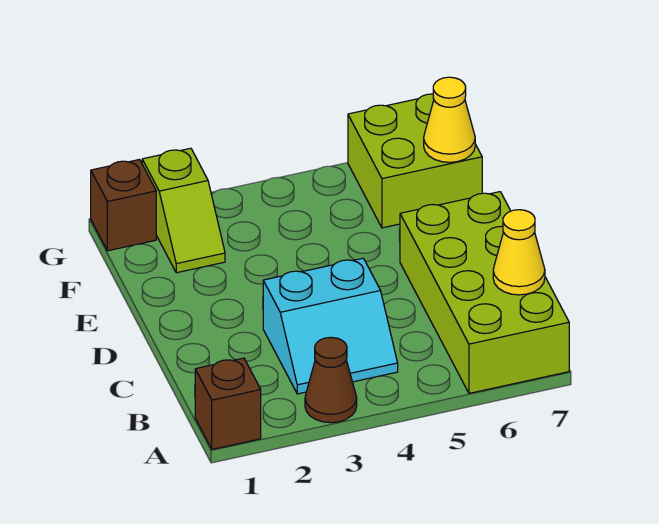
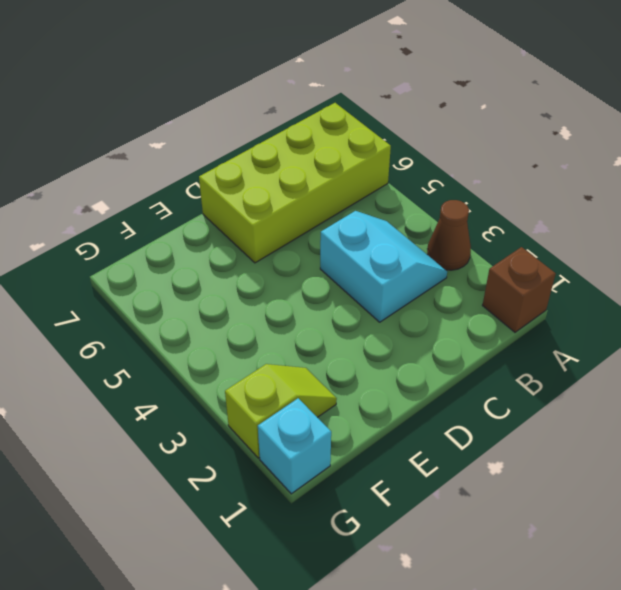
cyan brick G1 level 1 -> brown brick G1 level 1
none -> lime brick F6:G7 level 1
none -> yellow cone B7 level 2

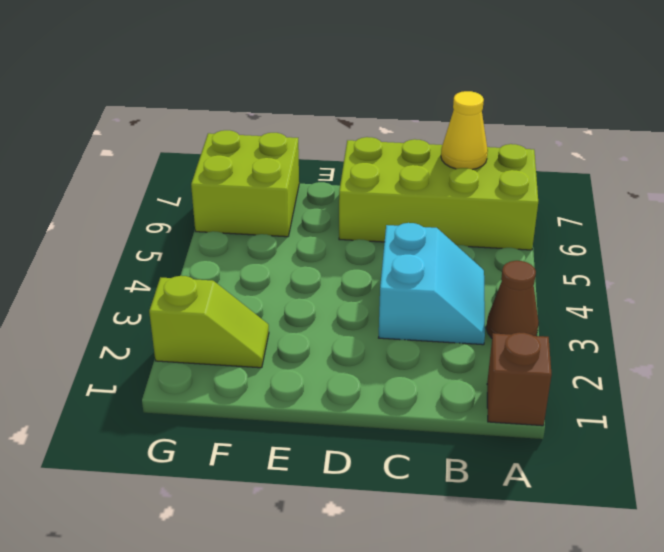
none -> brown brick G1 level 1
none -> yellow cone F7 level 2

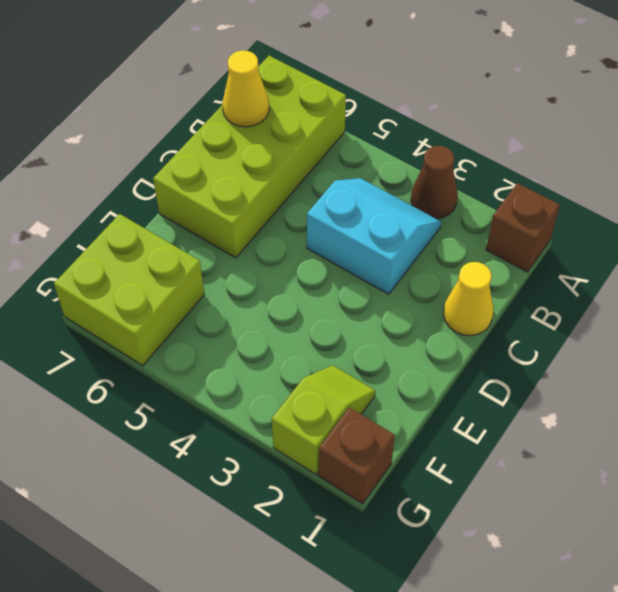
yellow cone C1 level 1 -> yellow cone F7 level 2

